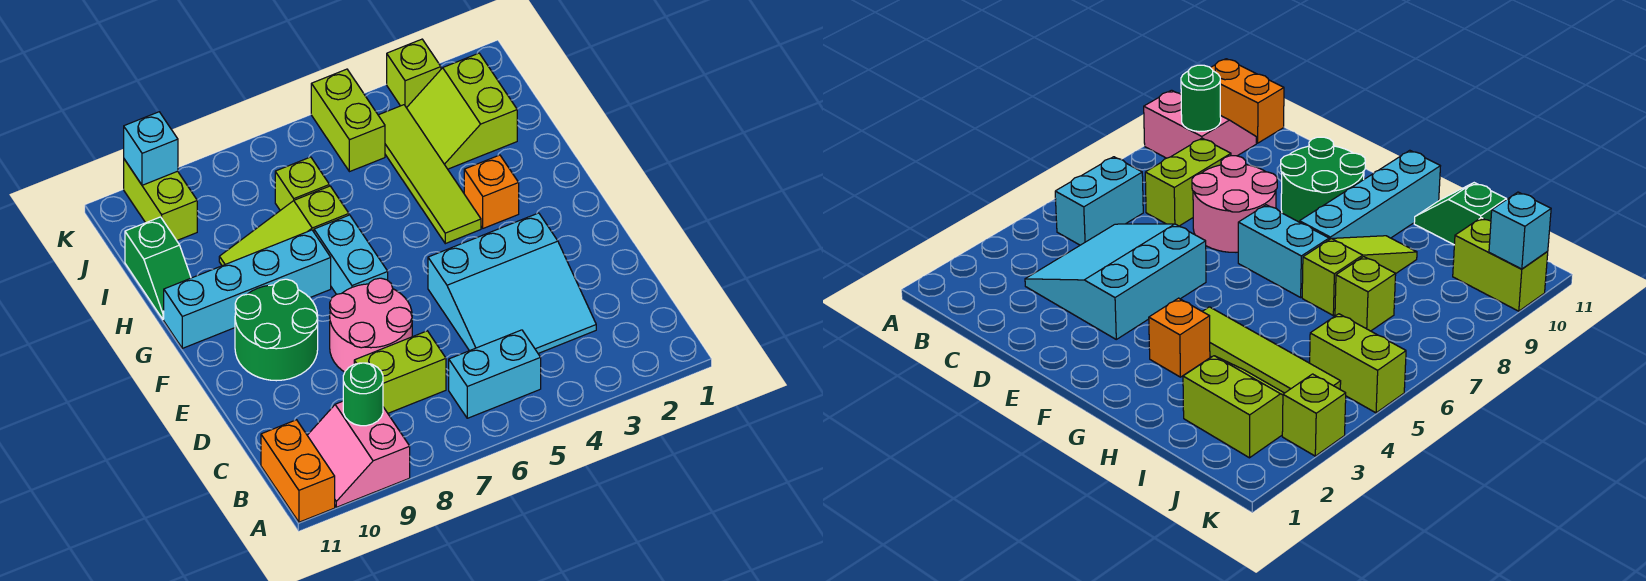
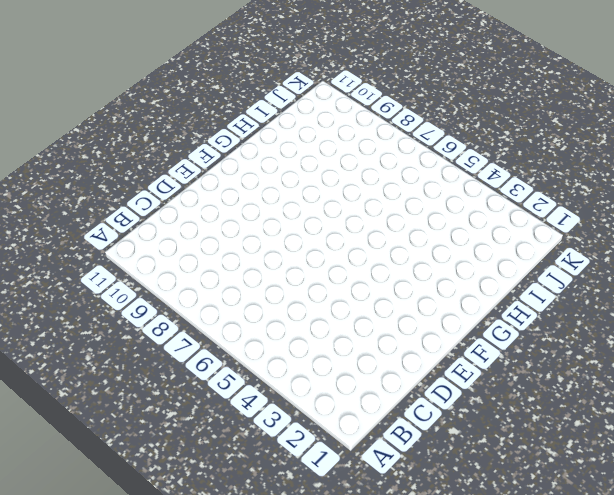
none -> pink slope A9:B10 level 1 top 9
none -> orange brick A11:B11 level 1
none -> cyan brick B5:B6 level 1

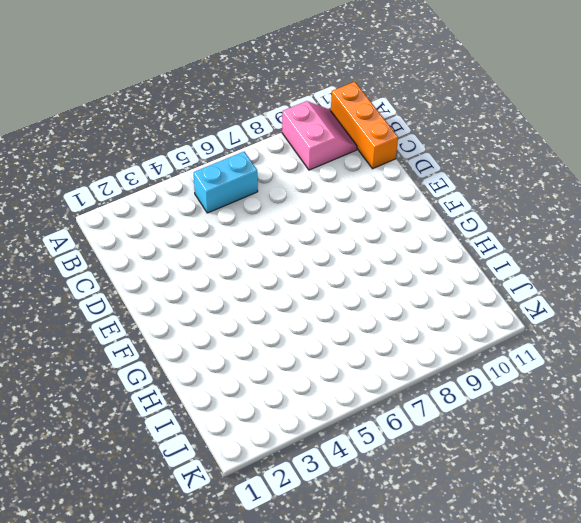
orange brick A11:C11 level 1 -> orange brick A11:B11 level 1
none -> cyan slope C3:E5 level 1 top E
none -> lime brick C7:C8 level 1
none -> pink round brick D7:E8 level 1

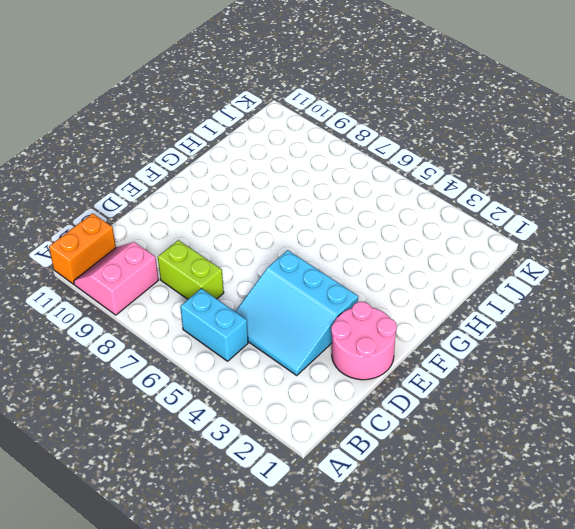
pink round brick D1:E2 level 1 -> pink round brick D7:E8 level 1
none -> green round brick E9:F10 level 1
none -> cyan brick F7:G7 level 1
none -> orange brick G3 level 1

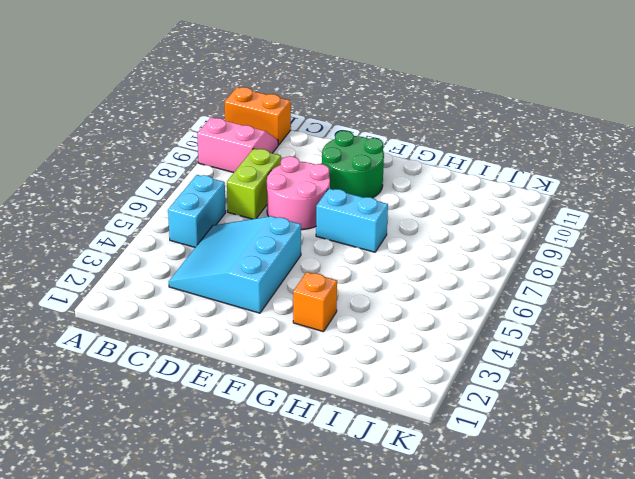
none -> lime tile G4:J4 level 1
none -> cyan brick G8:G11 level 1
none -> lime slope H7:H9 level 1 top 7

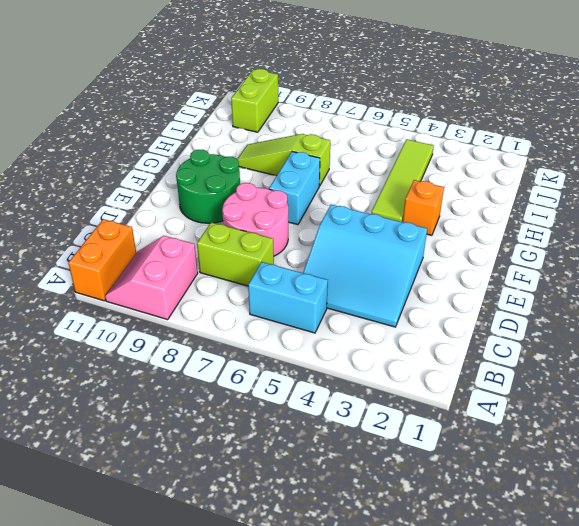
none -> cyan brick G8:G11 level 1
none -> green slope H11:I11 level 1 top I
none -> lime slope I2:J3 level 1 top 2

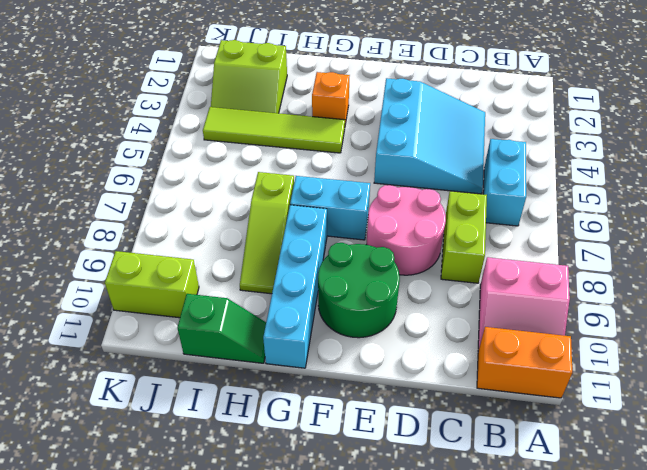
none -> lime brick I7 level 1
none -> lime brick J5:K5 level 1
none -> lime brick K3 level 1

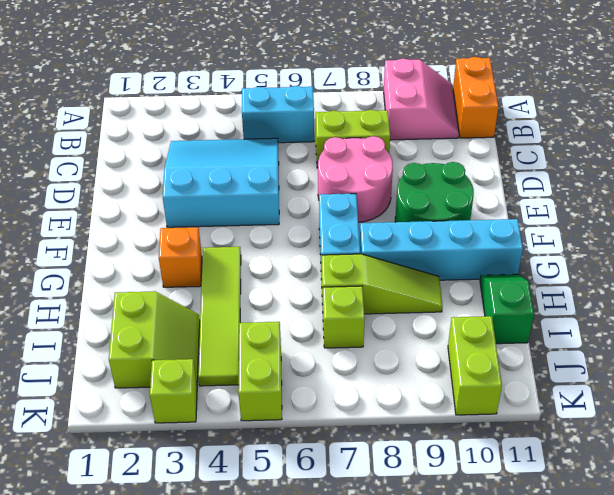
none -> green round brick B9 level 2
none -> cyan brick K10 level 2

